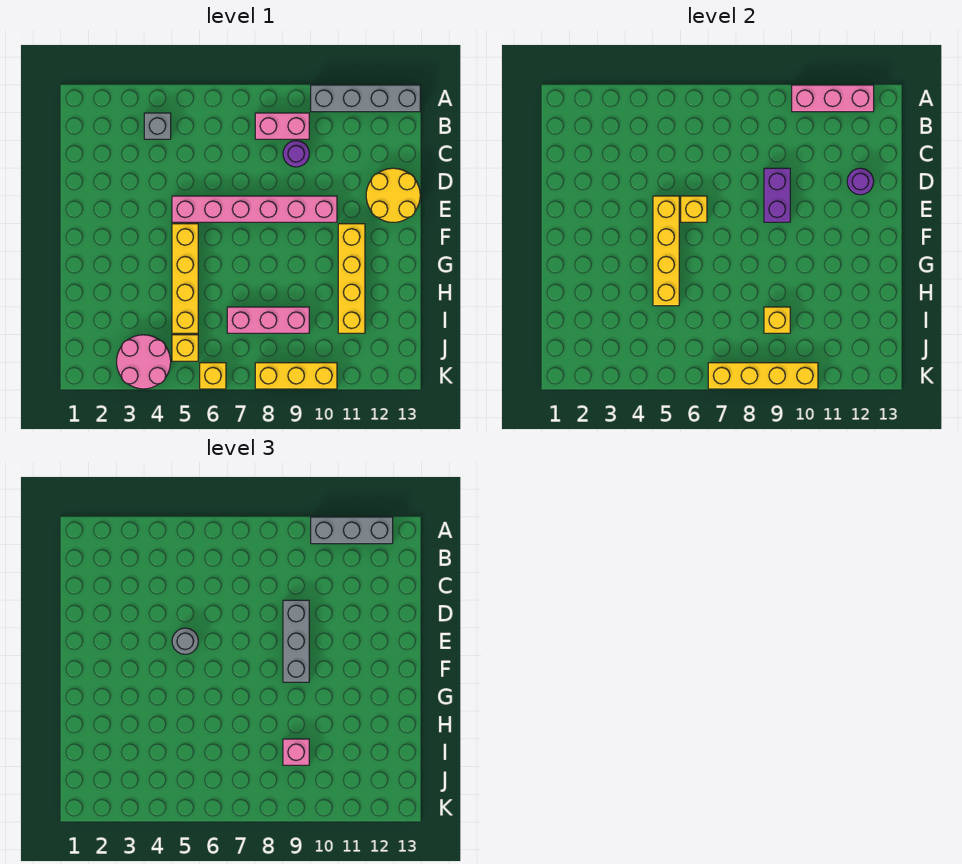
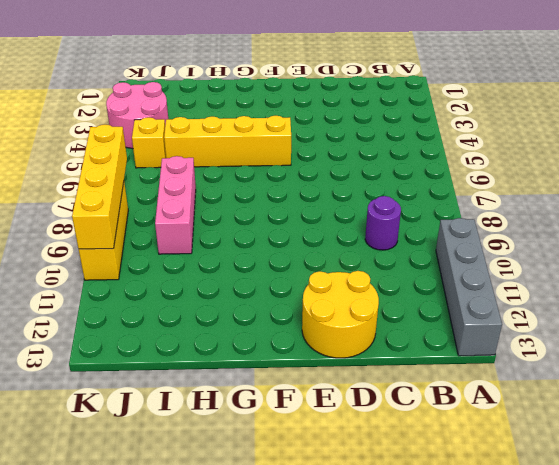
none -> grey brick B4 level 1
none -> pink brick B8:B9 level 1
none -> pink brick E5:E10 level 1

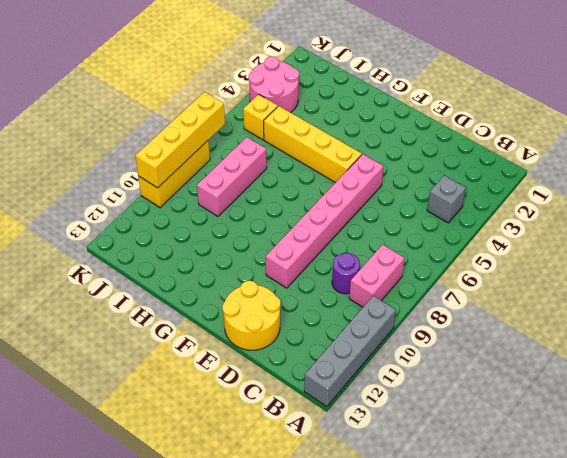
none -> yellow brick F11:I11 level 1
none -> yellow brick K6 level 1
none -> pink brick A10:A12 level 2

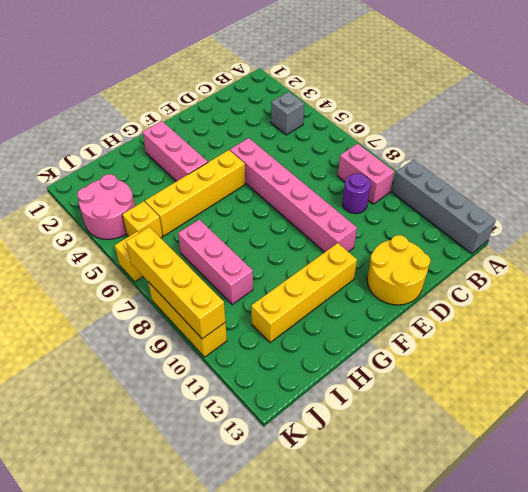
pink brick G2:G4 level 1 -> pink brick A10:A12 level 2
none -> purple brick D9:E9 level 2
none -> purple round brick D12 level 2
none -> yellow brick E5:H5 level 2

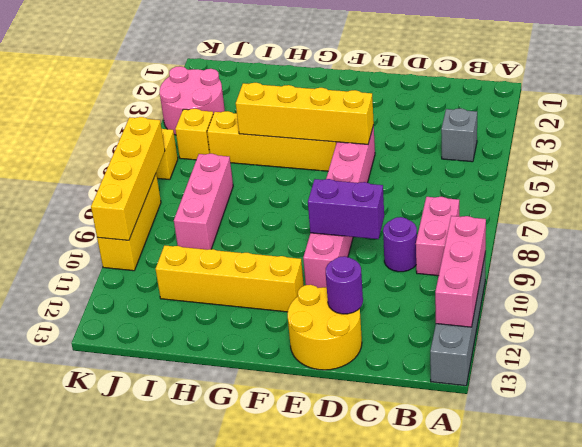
none -> yellow brick E6 level 2
none -> yellow brick I9 level 2
none -> grey brick A10:A12 level 3

